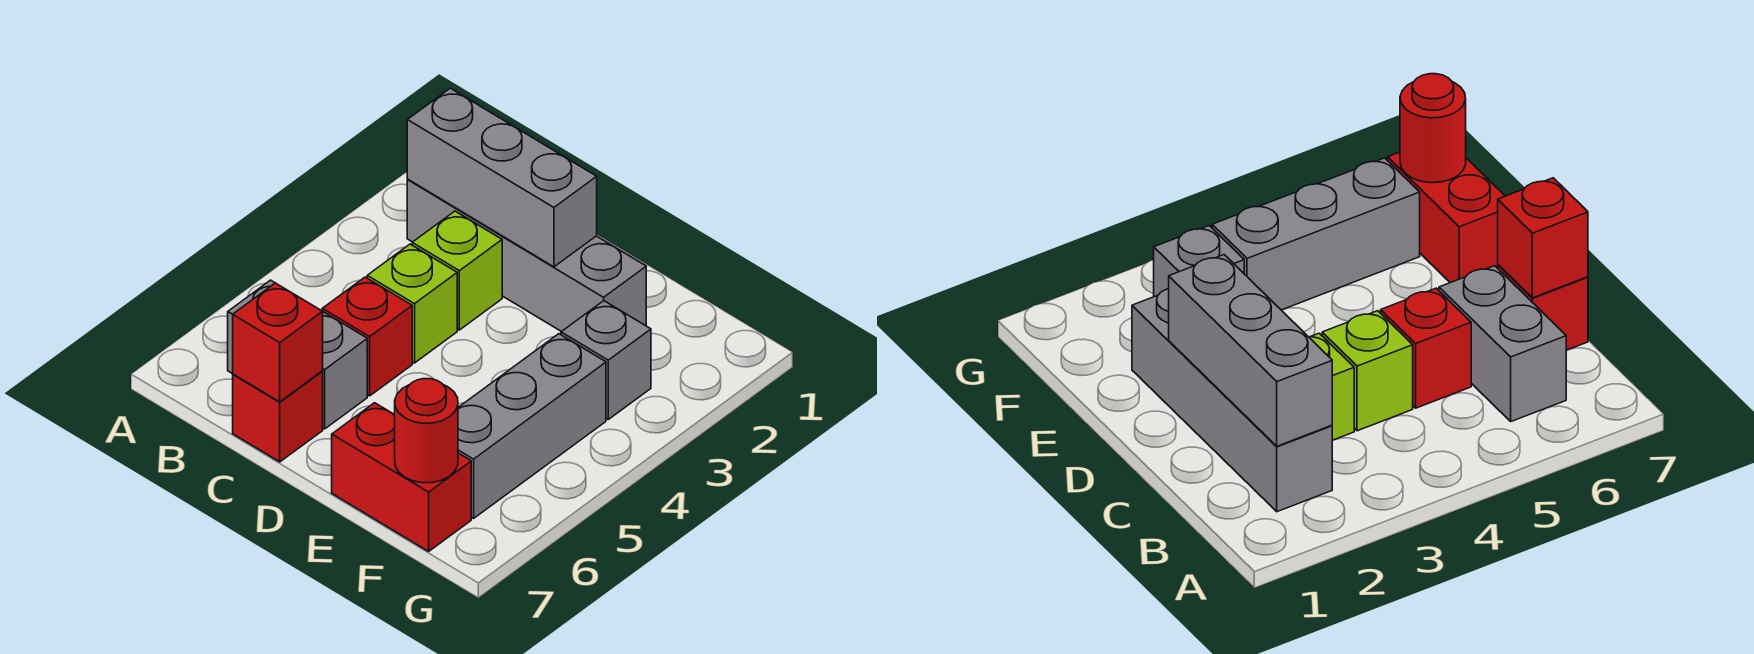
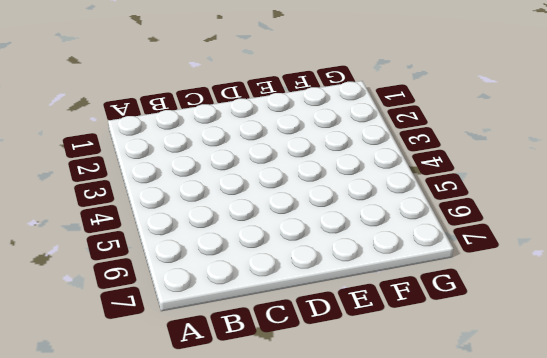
none -> grey brick B2:E2 level 1
none -> grey brick B6:C6 level 1
none -> lime brick C3 level 1

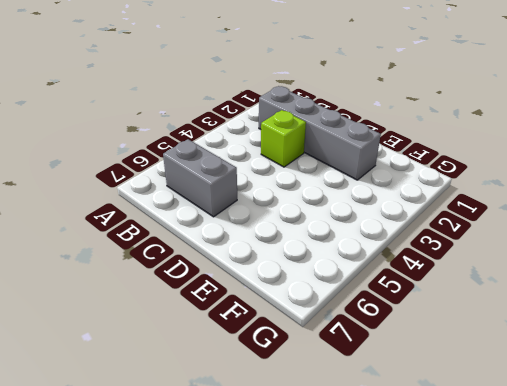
none -> lime brick C4 level 1
none -> red brick C5 level 1
none -> red brick C7 level 1

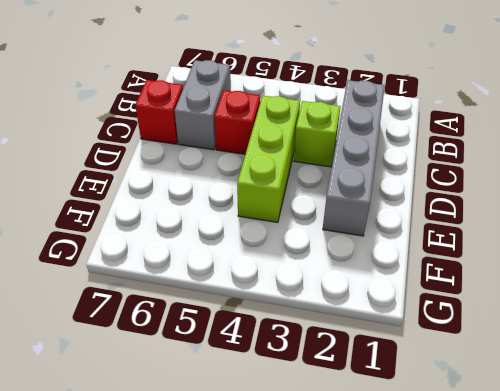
lime brick C4:E4 level 1 -> lime brick C4 level 1
none -> red brick E7:F7 level 1
none -> grey brick F3 level 1
none -> grey brick F4:F6 level 1

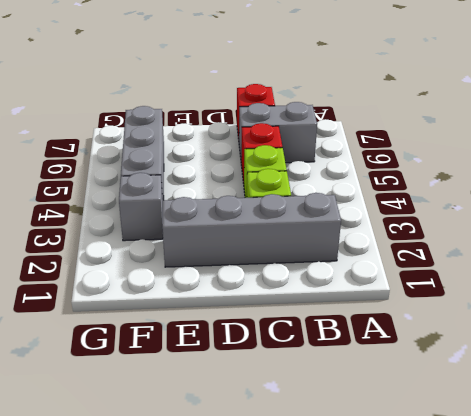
none -> red brick E7:F7 level 1
none -> grey brick B2:D2 level 2
none -> red brick C7 level 2

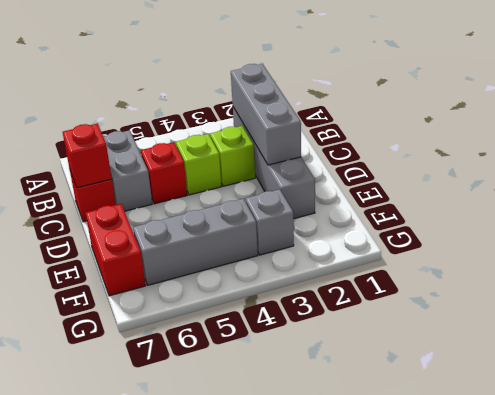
none -> red round brick F7 level 2

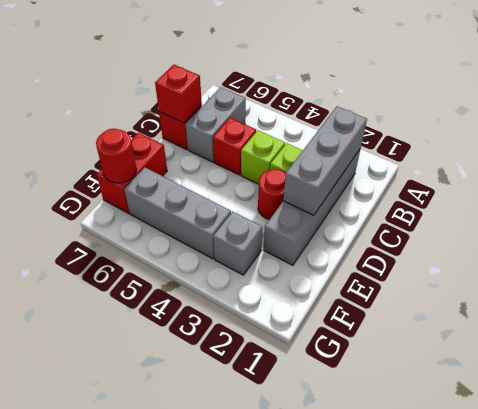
red round brick D3 level 1 -> none

